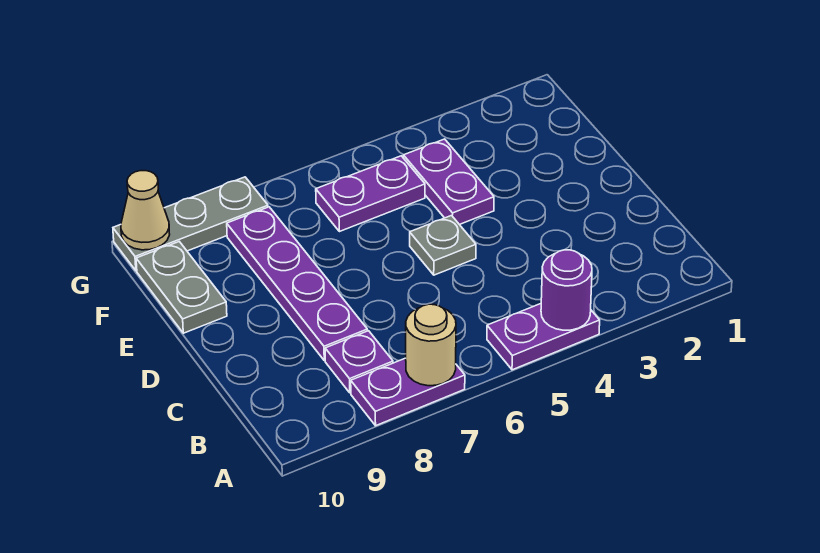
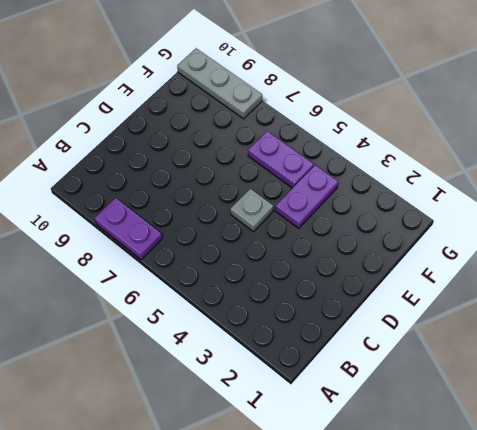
none -> purple plate A4:A5 level 1
none -> purple plate B8 level 1
none -> purple plate C8:F8 level 1

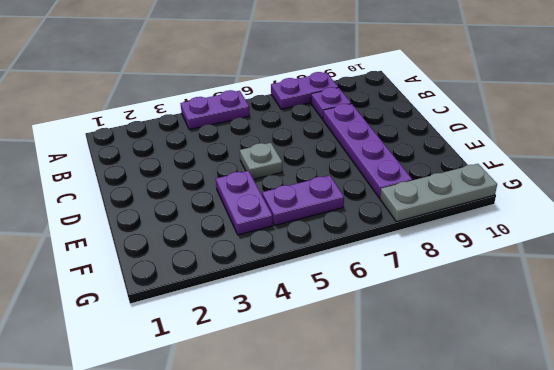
none -> grey plate E10:F10 level 1
none -> purple round brick A4 level 2
none -> tan round brick A7 level 2

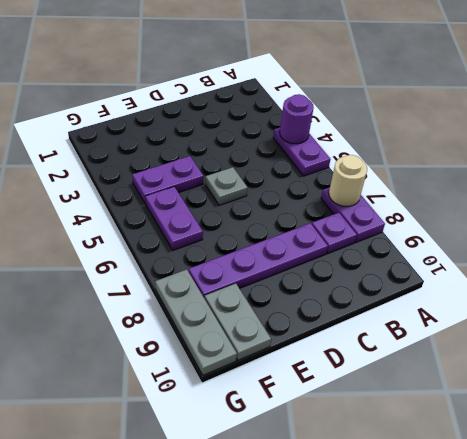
grey plate F9:F10 level 1 -> grey plate E10:F10 level 1
none -> tan cone G10 level 2

